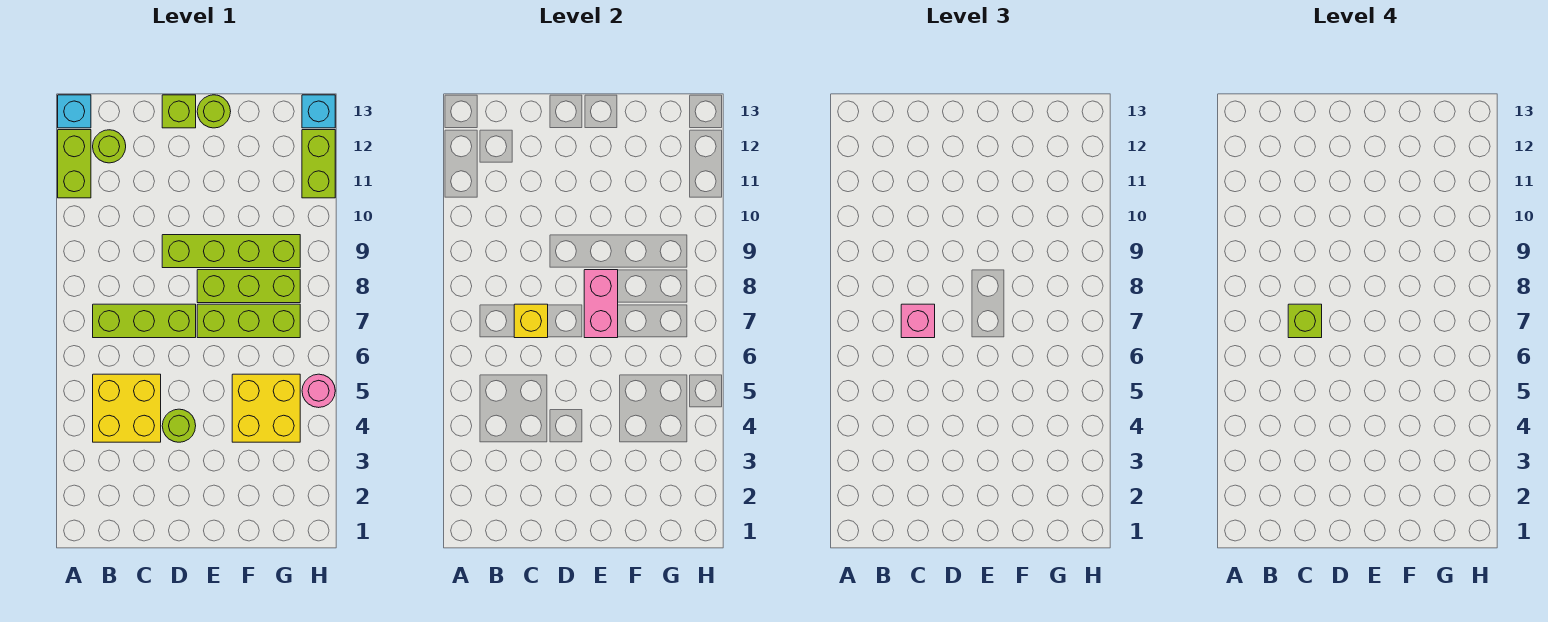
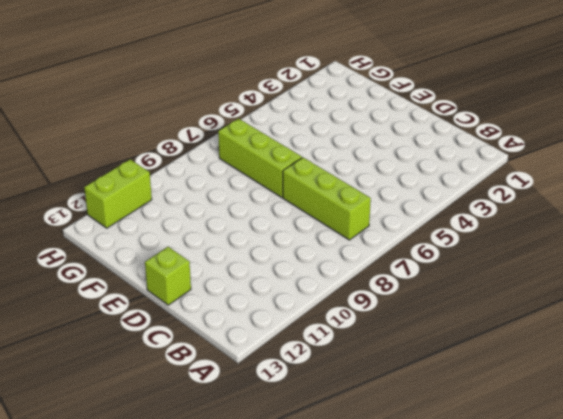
none -> lime brick A11:A12 level 1
none -> cyan brick A13 level 1
none -> yellow brick B4:C5 level 1

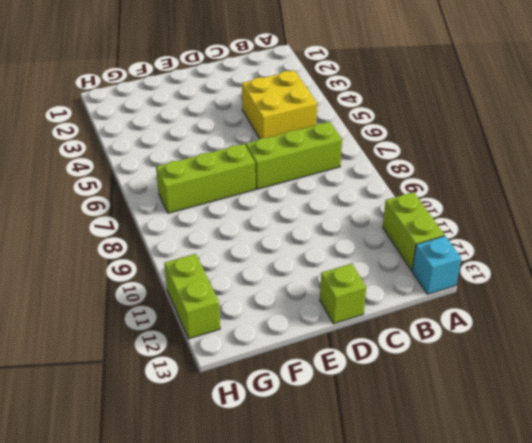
none -> lime round brick B12 level 1
none -> lime round brick D4 level 1
none -> lime brick D9:G9 level 1

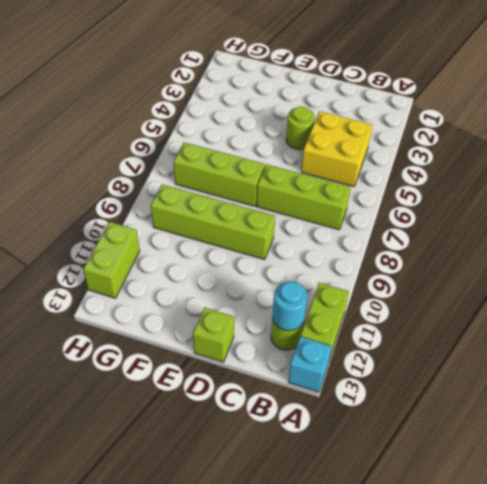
cyan round brick B12 level 2 -> none
none -> lime brick E8:G8 level 1
none -> lime round brick E13 level 1
none -> yellow brick F4:G5 level 1

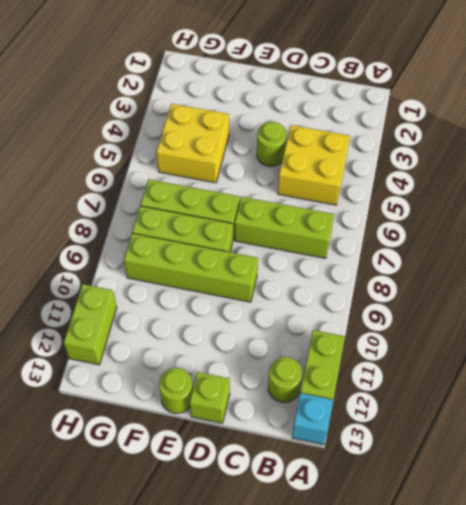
none -> pink round brick H5 level 1
none -> cyan brick H13 level 1
none -> yellow brick C7 level 2

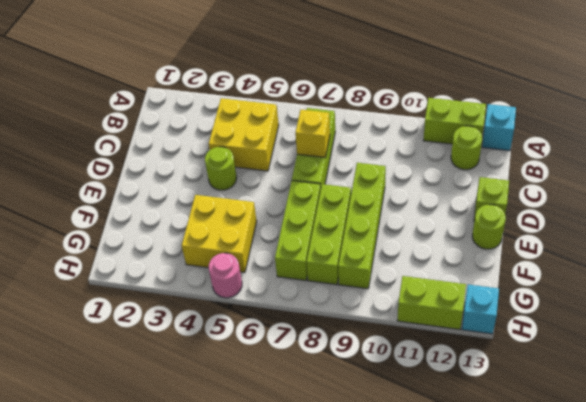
none -> pink brick E7:E8 level 2
none -> pink brick C7 level 3
none -> lime brick C7 level 4

